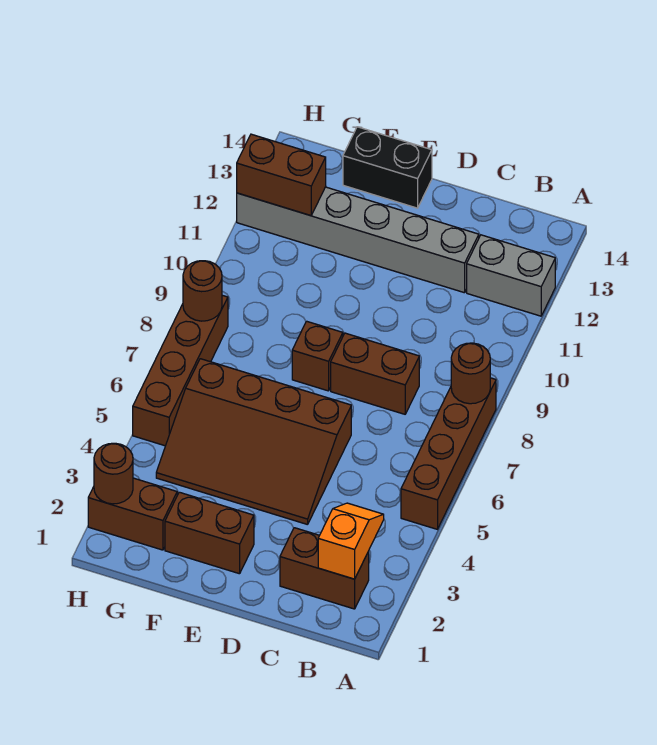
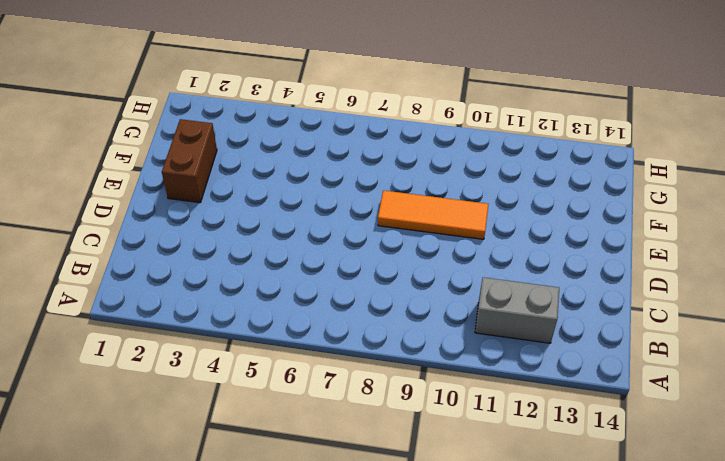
grey brick B11:B12 level 1 -> grey brick A12:B12 level 1
orange tile E8:E10 level 1 -> brown brick E8 level 1
none -> brown brick A5:A8 level 1
none -> brown brick B2:C2 level 1
none -> brown brick C8:D8 level 1

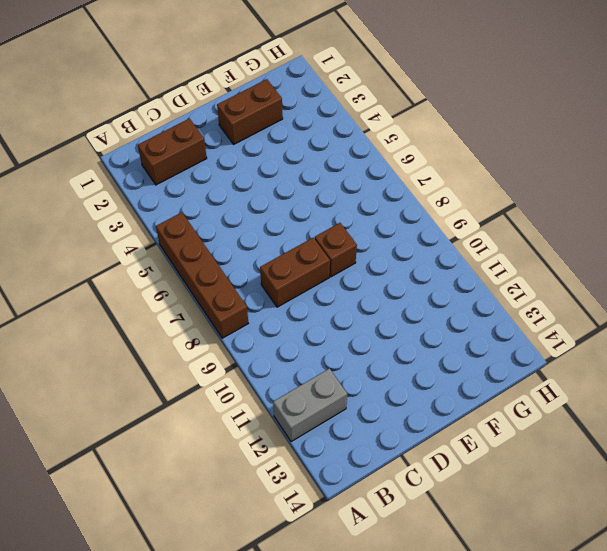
none -> grey brick C12:H12 level 1
none -> brown slope D4:G6 level 1 top 6
none -> black brick E14:F14 level 1

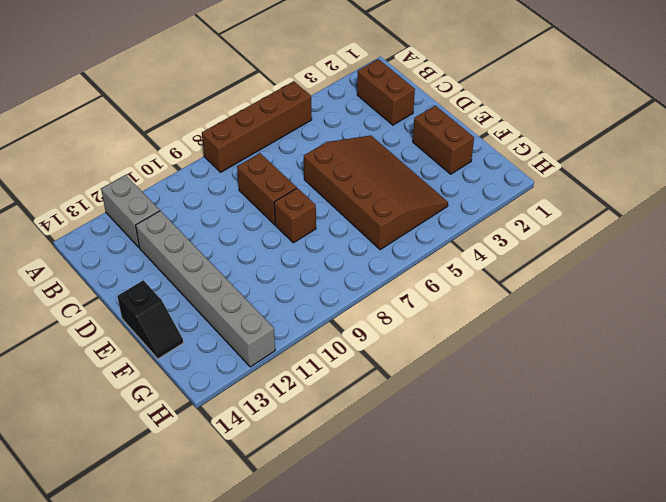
black slope E14:F14 level 1 top E -> black brick E14:F14 level 1
none -> brown brick G2:H2 level 1
none -> brown brick H5:H8 level 1
none -> brown round brick A8 level 2

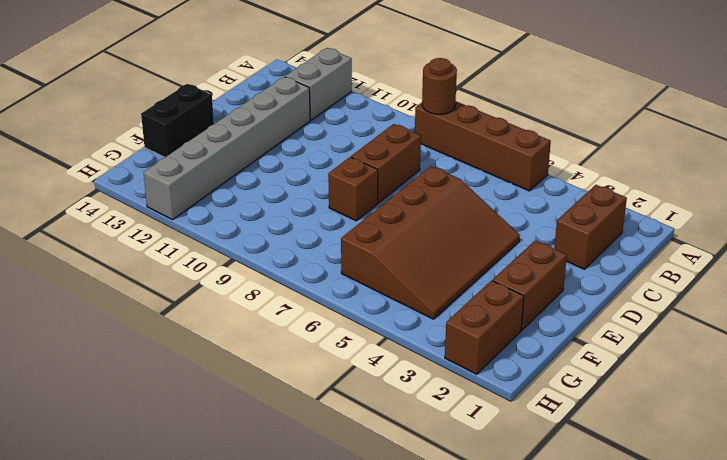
none -> brown brick H5:H8 level 1
none -> orange slope B2:B3 level 2 top 2
none -> brown brick G12:H12 level 2

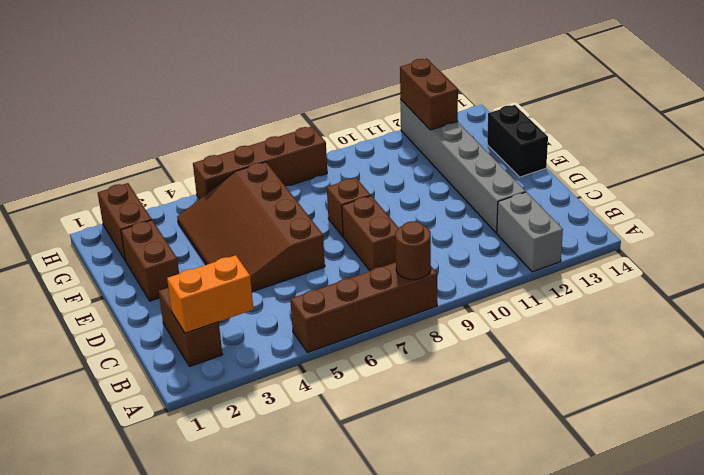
orange brick B2:B3 level 2 -> orange slope B2:B3 level 2 top 2
none -> brown round brick H2 level 2
none -> brown round brick H8 level 2

